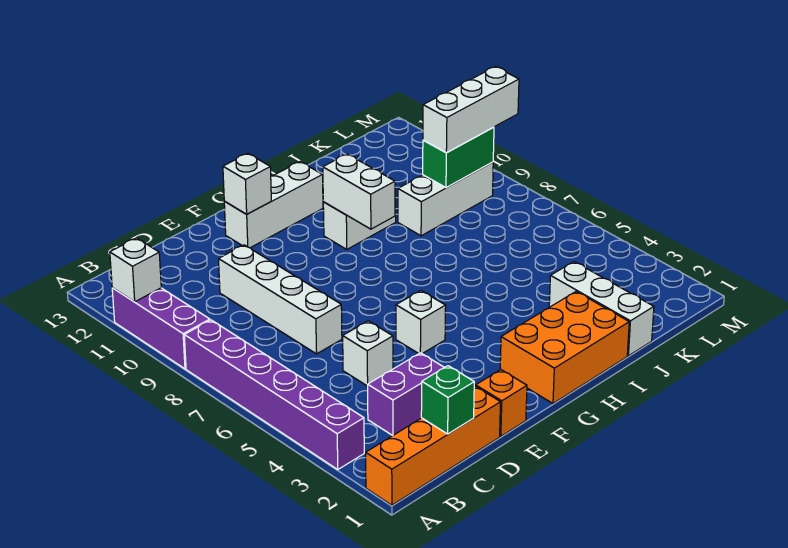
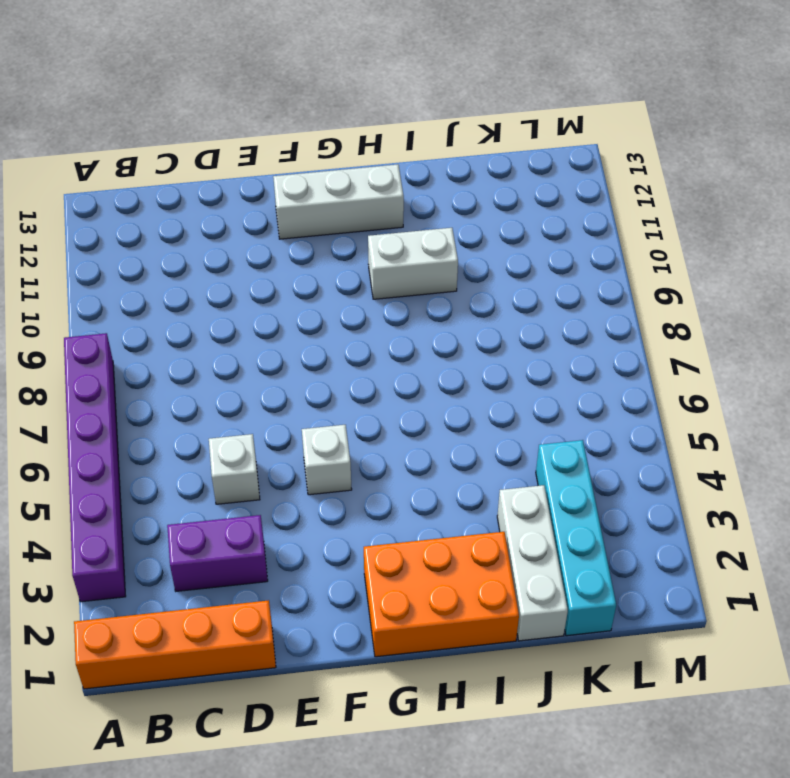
cyan brick K1:K4 level 1 -> none
none -> purple brick A9:A11 level 1
none -> white brick D7:D10 level 1
none -> orange brick E1 level 1

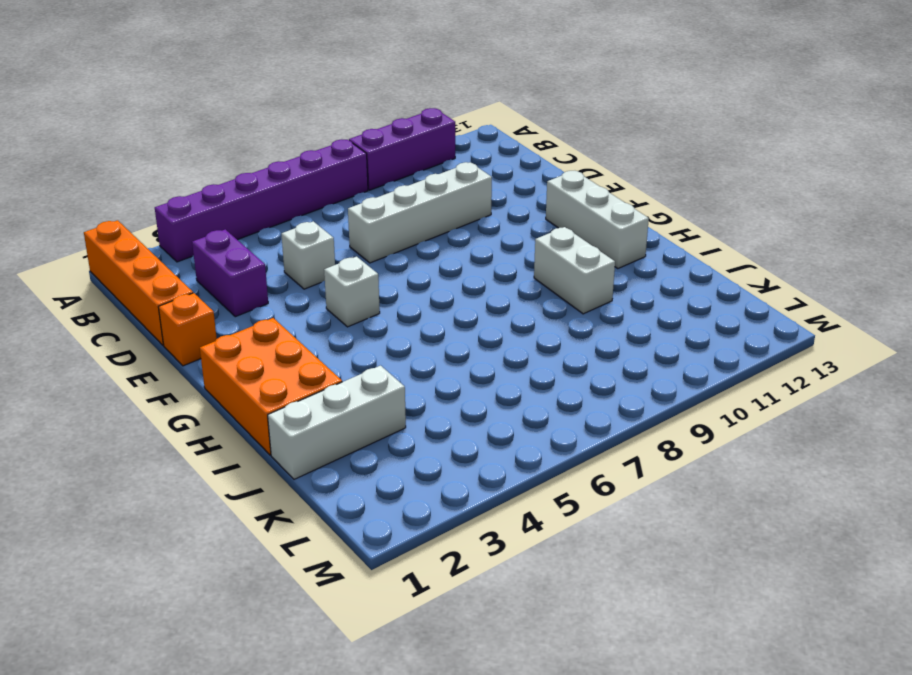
none -> white brick J9:L9 level 1
none -> white brick A11 level 2
none -> green brick C1 level 2

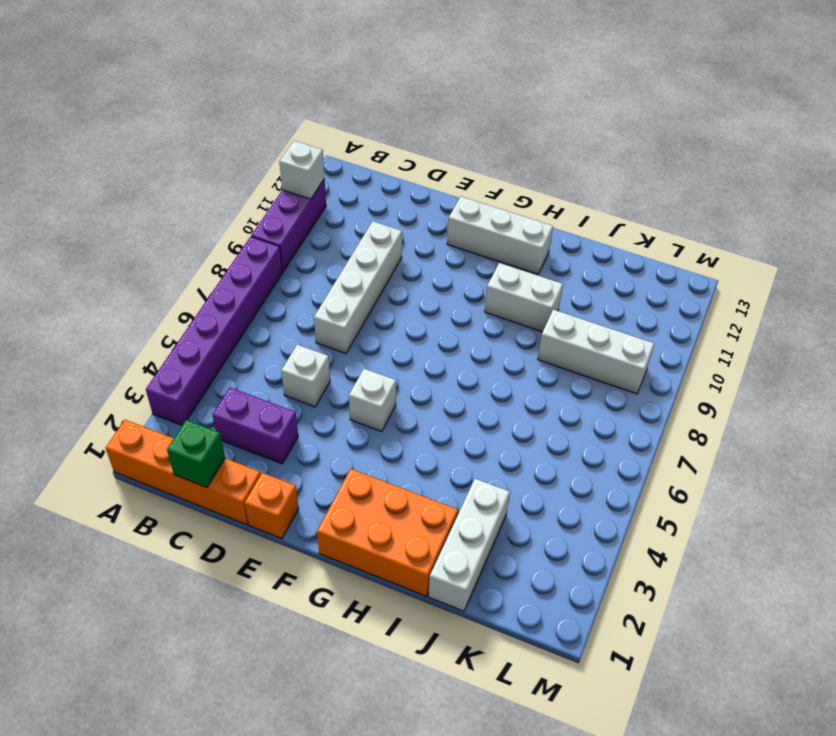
none -> white brick F12 level 2
none -> white brick H9:H10 level 2
none -> green brick K9:L9 level 2

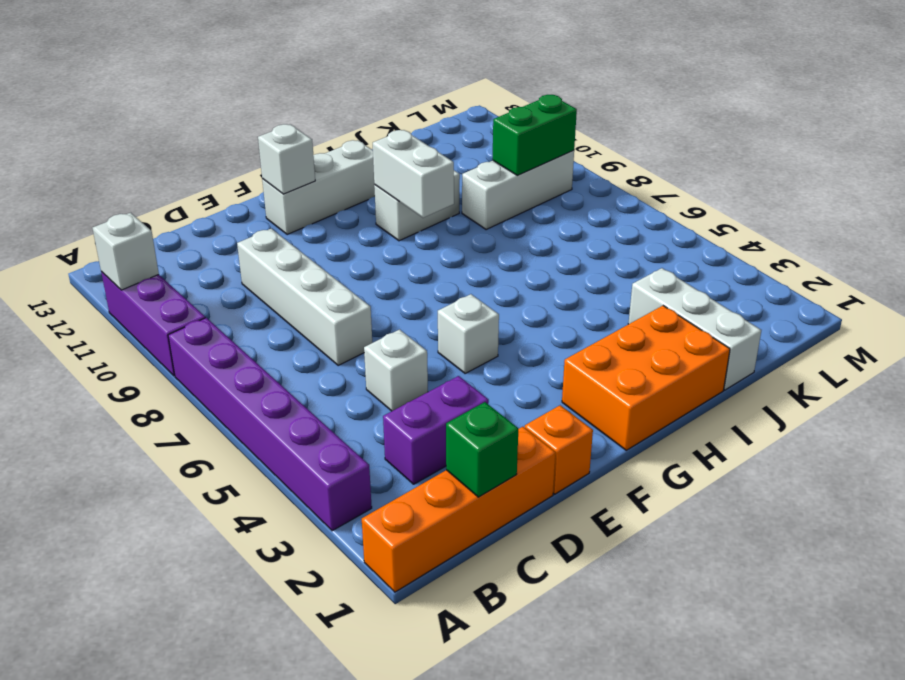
none -> white brick K9:M9 level 3

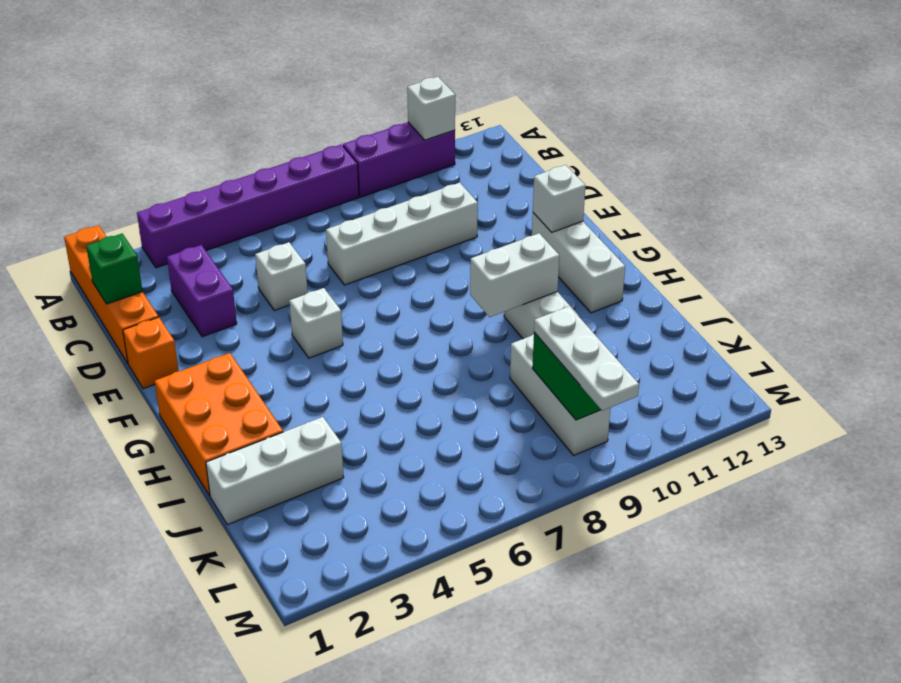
white plate K9:M9 level 3 -> white brick K9:M9 level 3

